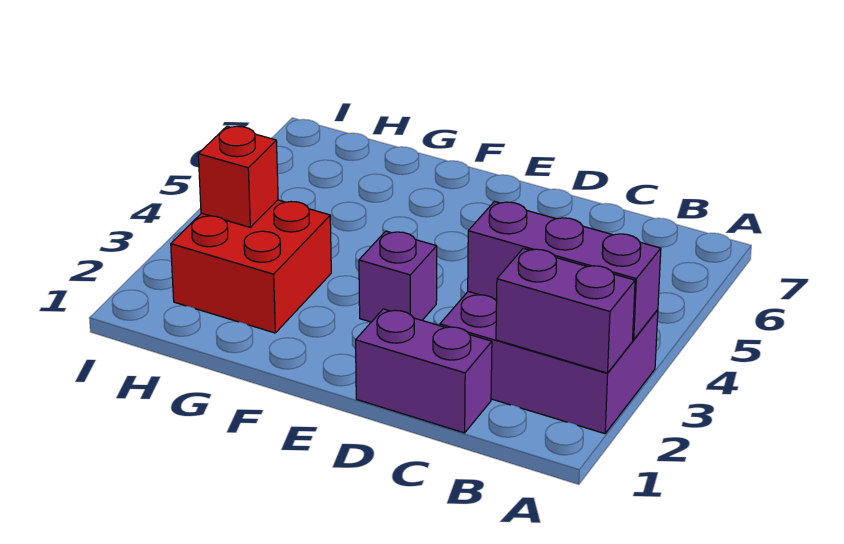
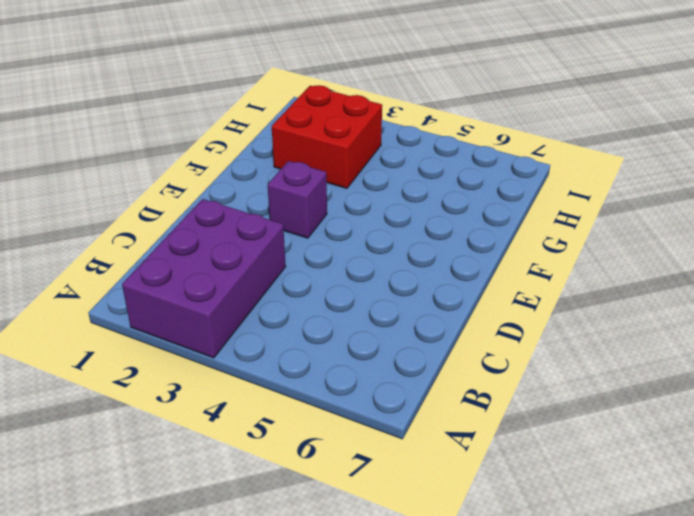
none -> purple brick C1:D1 level 1
none -> purple brick A2:B2 level 2

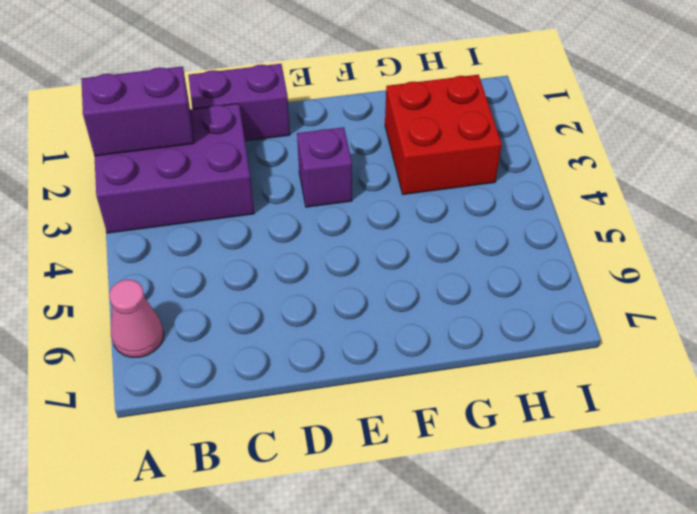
pink cone A6 level 1 -> none
none -> purple brick A3:C3 level 2
none -> red brick H3 level 2

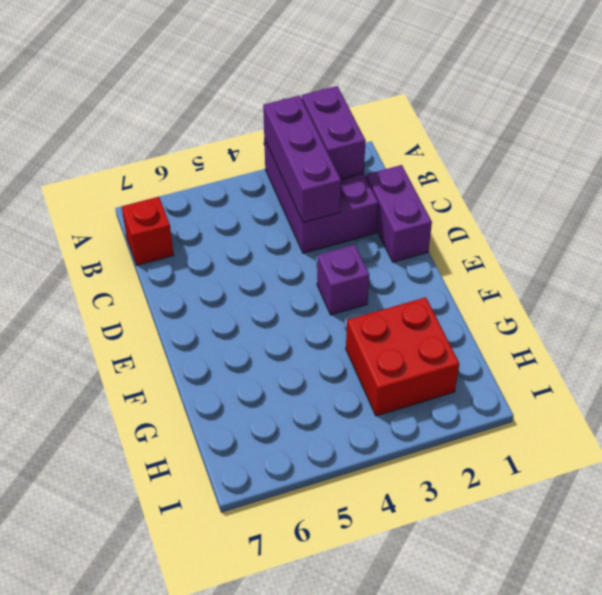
red brick B7 level 1 -> red brick H3 level 2

